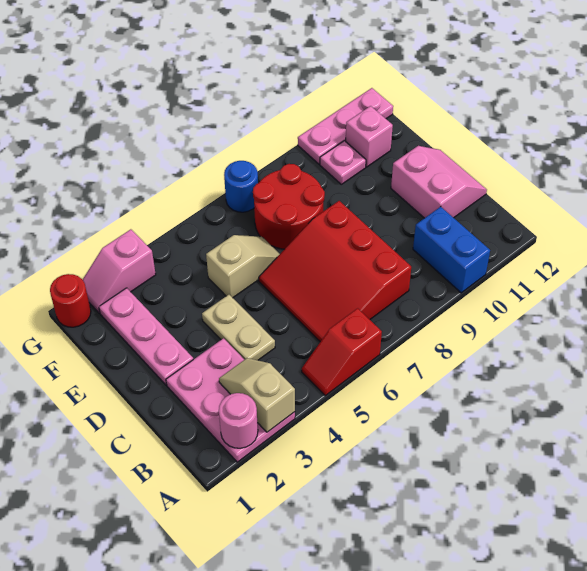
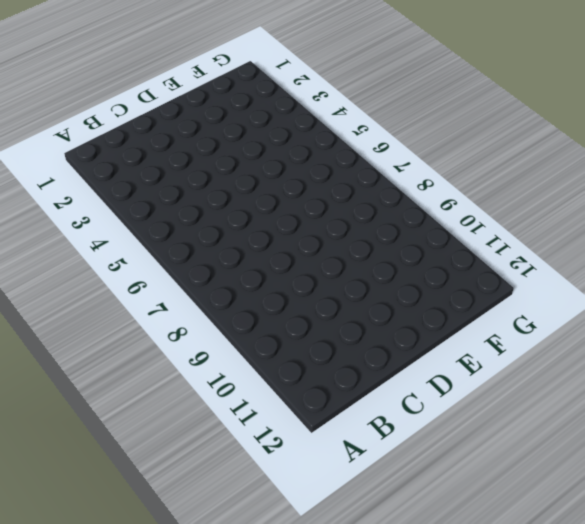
none -> pink plate A2:C3 level 1
none -> red slope A5:A6 level 1 top 6
none -> blue brick A10:B10 level 1

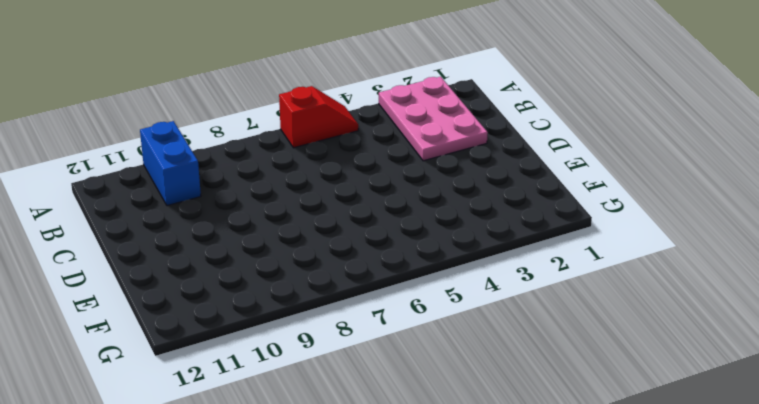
none -> red slope B6:D8 level 1 top 8
none -> tan plate C4:D4 level 1
none -> pink slope C11:D12 level 1 top 11

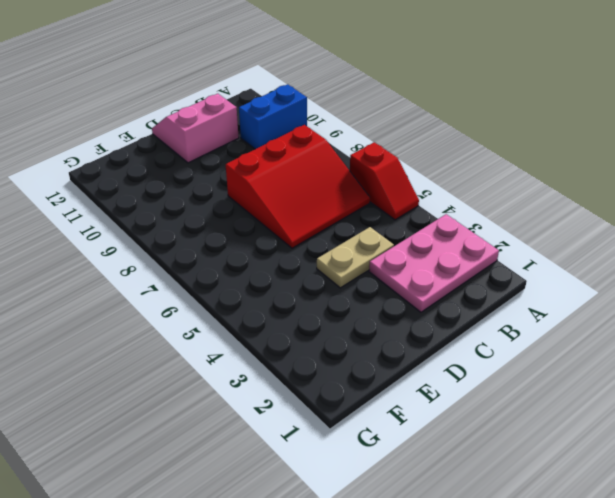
none -> pink plate D2:F2 level 1
none -> tan slope E5:E6 level 1 top 5
none -> red round brick E7:F8 level 1

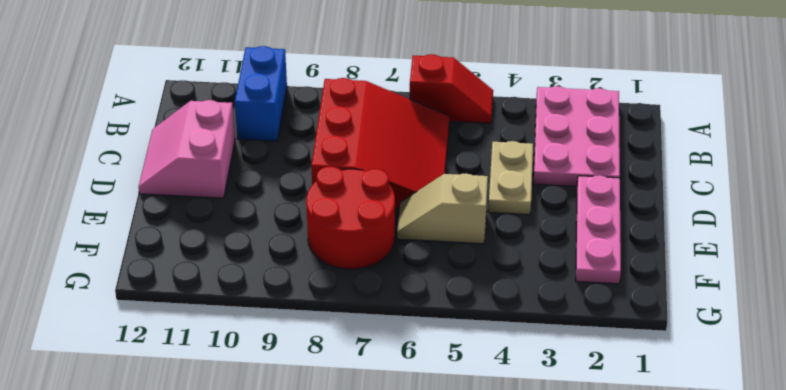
none -> pink plate F10 level 1
none -> pink brick F11 level 1
none -> red round brick G1 level 1

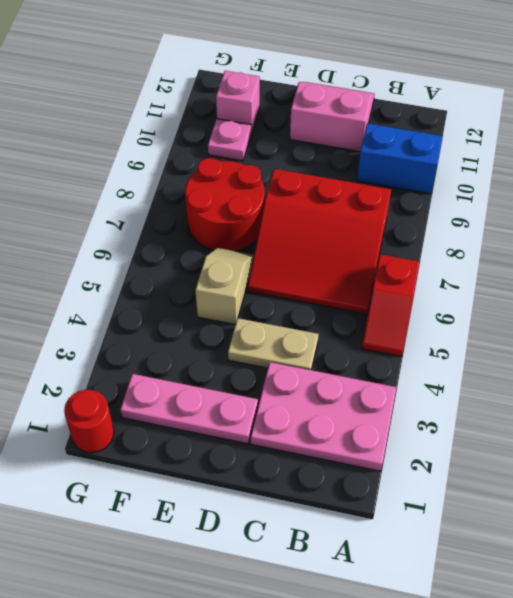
none -> pink slope G2:G3 level 1 top 3
none -> blue round brick G7 level 1
none -> pink plate G10:G12 level 1

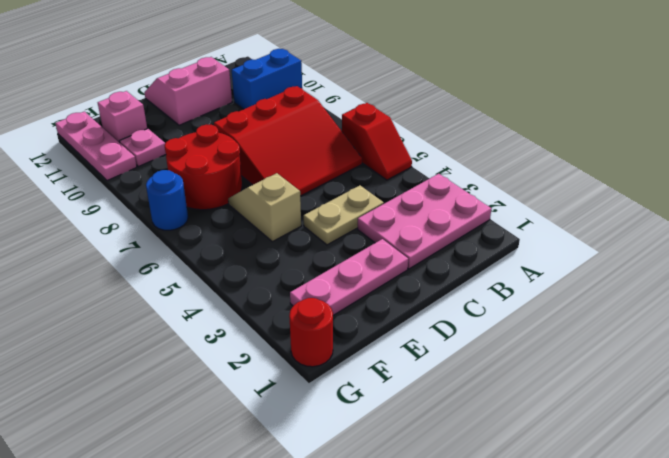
none -> pink slope G2:G3 level 1 top 3
none -> pink round brick A2 level 2
none -> tan slope A3:B3 level 2 top A

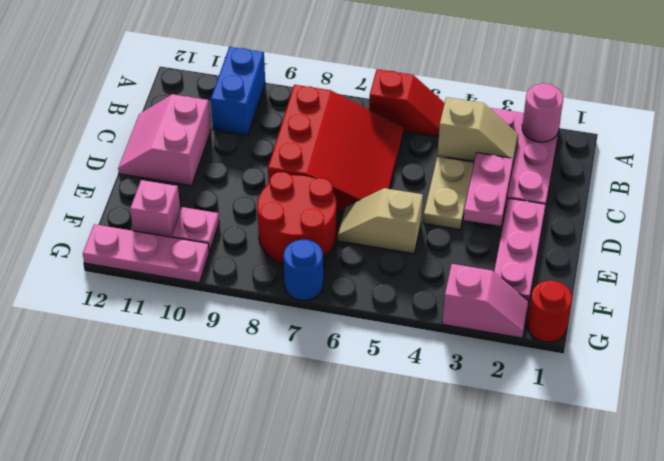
tan slope B3:B4 level 2 top 4 -> tan slope A3:B3 level 2 top A
pink plate C3:D3 level 2 -> none

